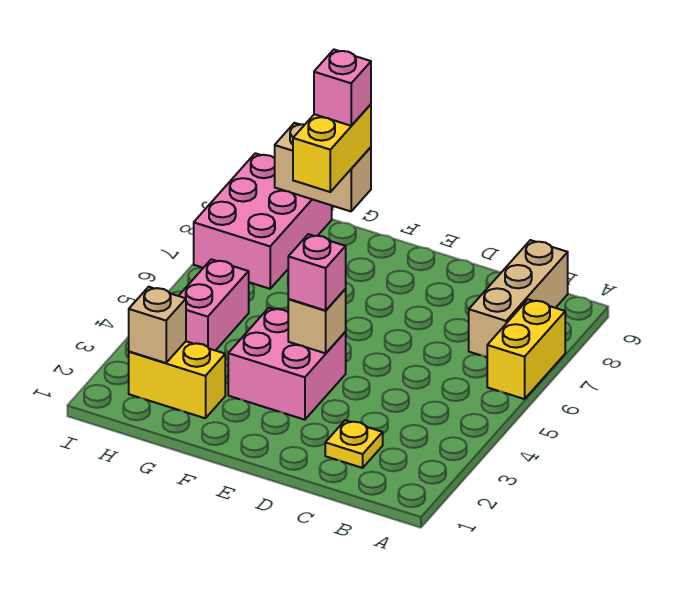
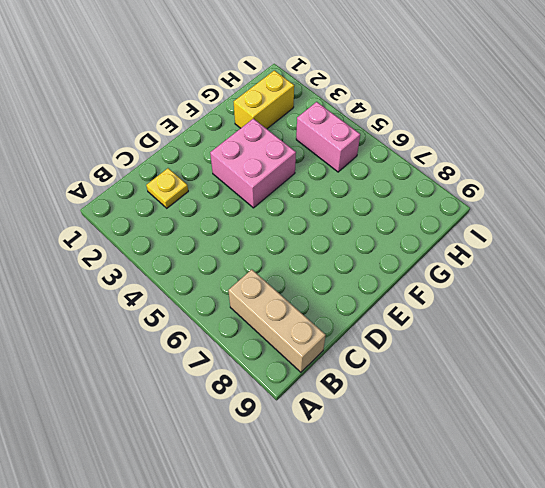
none -> yellow brick A6:A7 level 1
none -> pink brick H7:I9 level 1
none -> tan brick E4 level 2

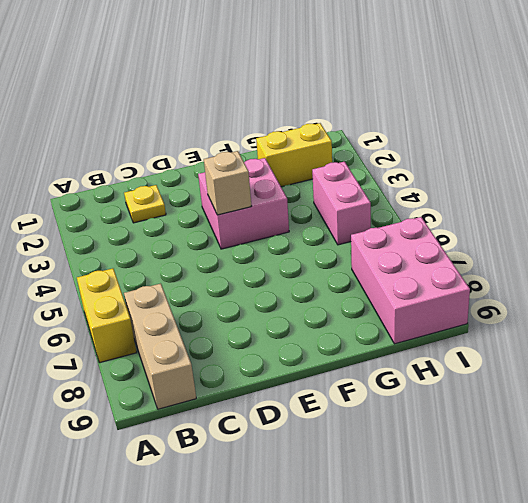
none -> tan brick G9:H9 level 2
none -> tan brick H2 level 2
none -> pink brick E4 level 3

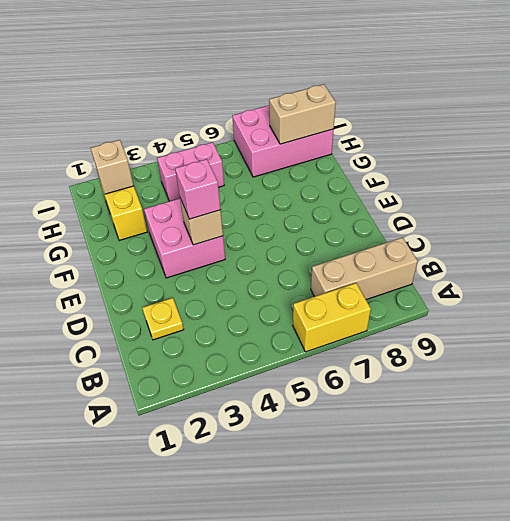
tan brick H8:H9 level 2 -> tan brick G9:H9 level 2
none -> yellow brick G8:G9 level 3
none -> pink brick G9 level 4

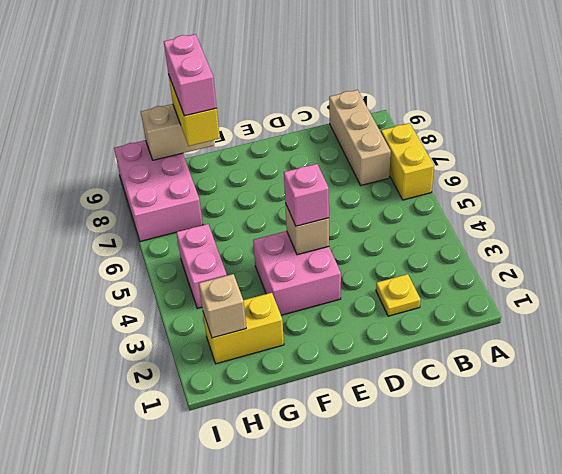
pink brick G8:G9 level 4 -> pink brick G9 level 4

